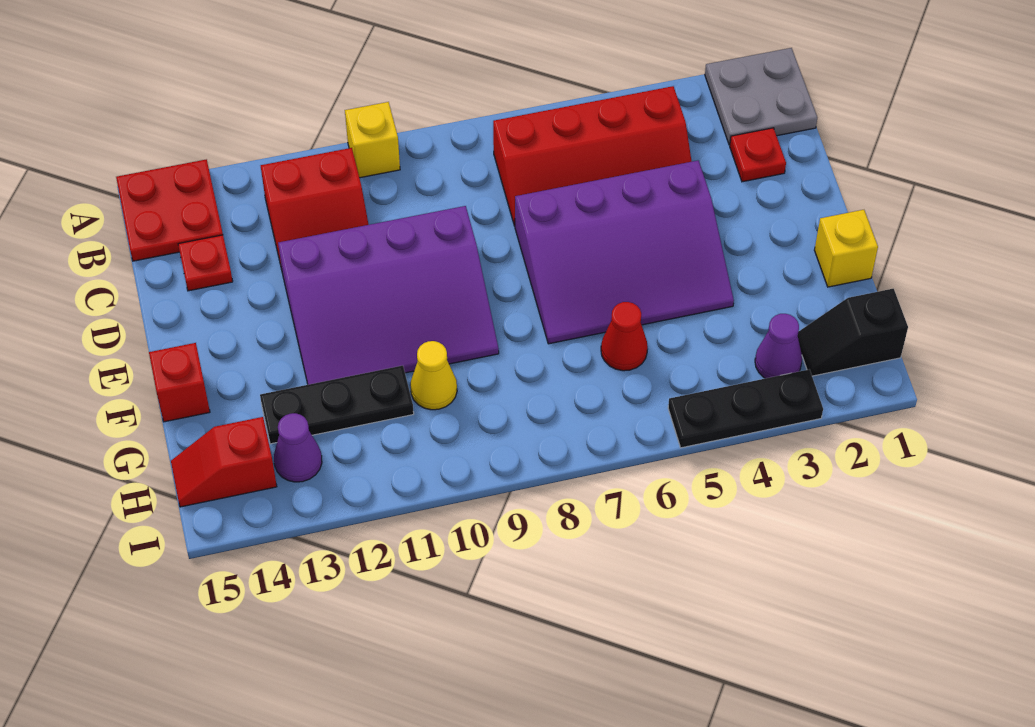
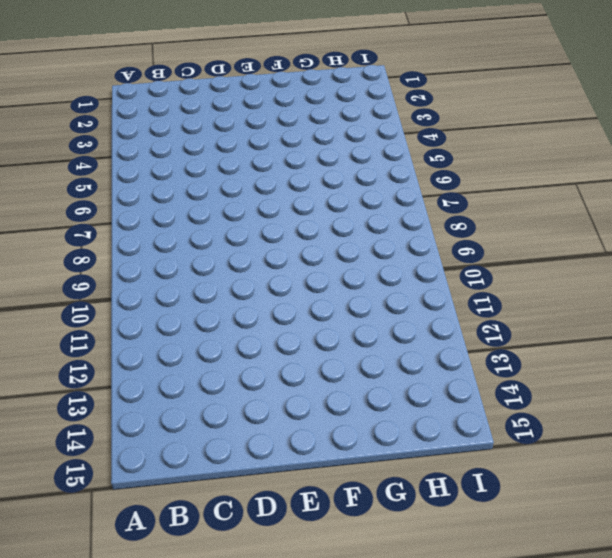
none -> grey plate A1:B2 level 1
none -> yellow brick A10 level 1
none -> red plate A14:B15 level 1

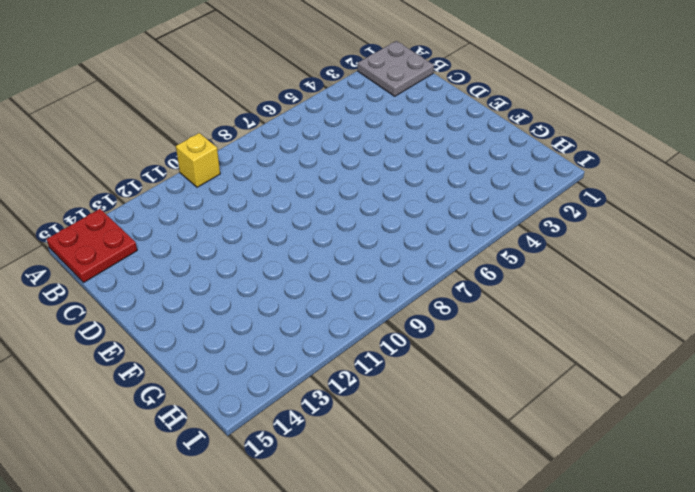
none -> red slope B4:C7 level 1 top B
none -> red slope B11:C12 level 1 top B
none -> red plate C2 level 1

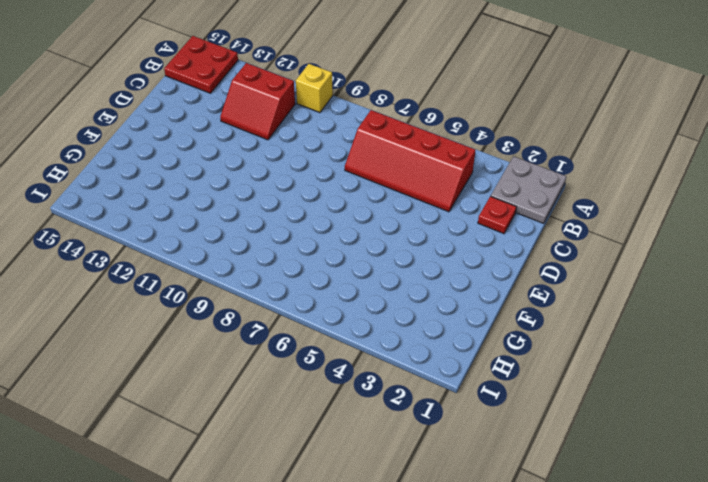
none -> red plate C14 level 1
none -> purple slope D4:F7 level 1 top D
none -> purple slope D9:F12 level 1 top D

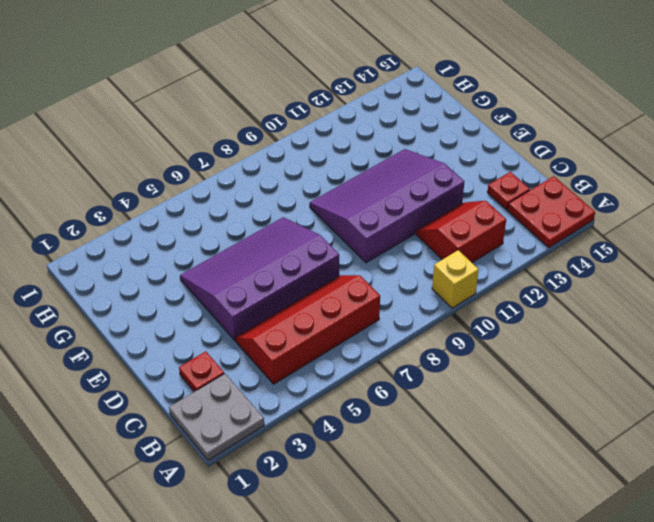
none -> yellow brick F1 level 1
none -> red brick F15 level 1
none -> red cone G6 level 1

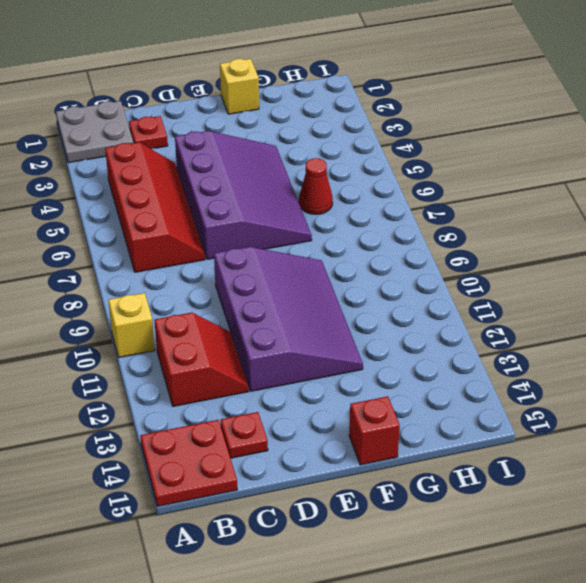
none -> yellow cone G10 level 1
none -> black plate G11:G13 level 1
none -> black slope H1:H2 level 1 top 1

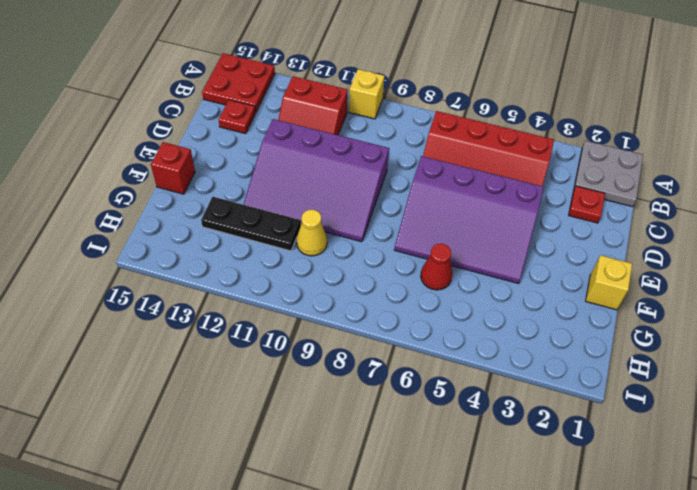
none -> black slope H1:H2 level 1 top 1
none -> purple cone H3 level 1
none -> purple cone H13 level 1

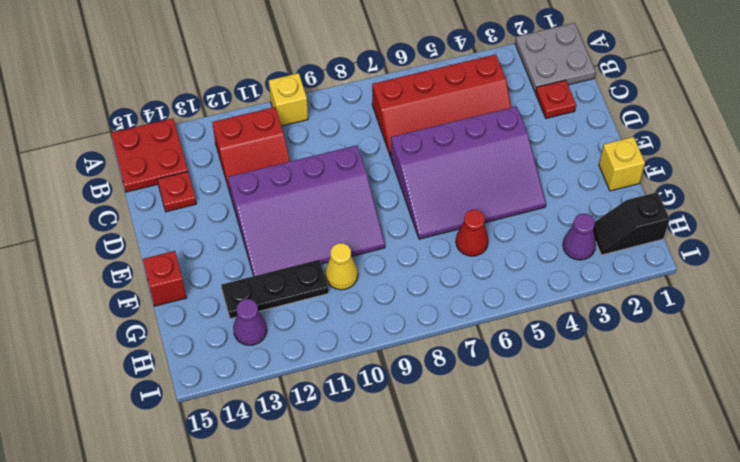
none -> red slope H14:H15 level 1 top 14
none -> black plate I3:I5 level 1

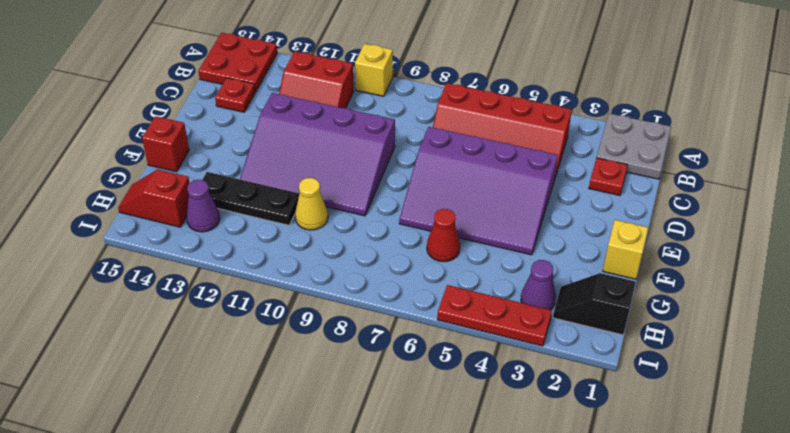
red plate I3:I5 level 1 -> black plate I3:I5 level 1

